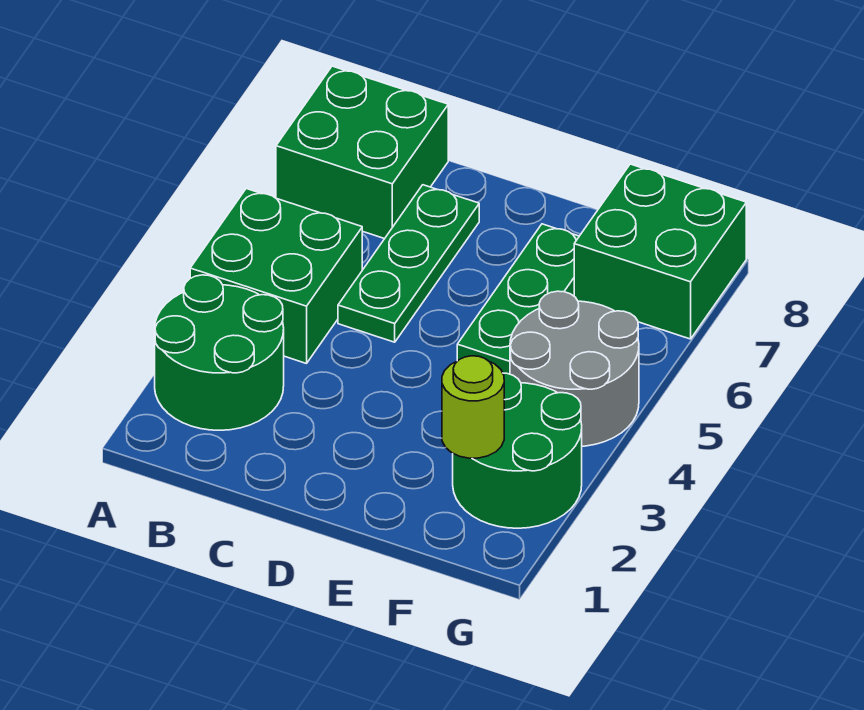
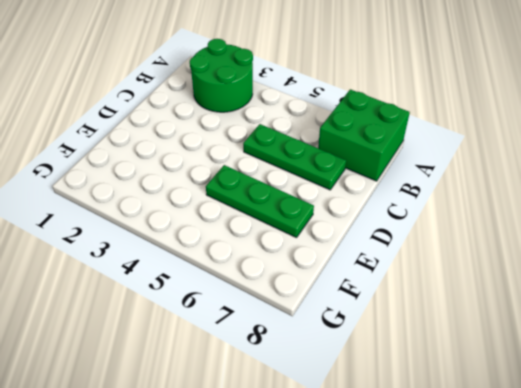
none -> green brick A4:B5 level 1
none -> green round brick F2:G3 level 1

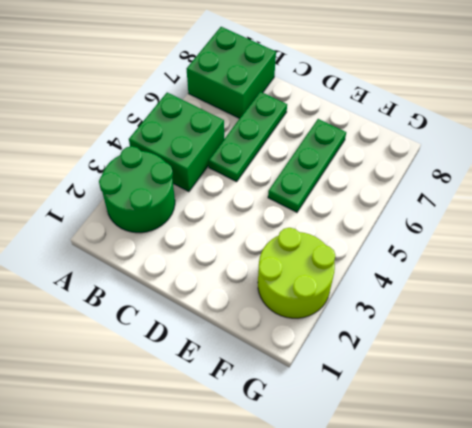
lime round brick F2:G3 level 1 -> green round brick F2:G3 level 1
none -> grey round brick F4:G5 level 1
none -> green brick F7:G8 level 1

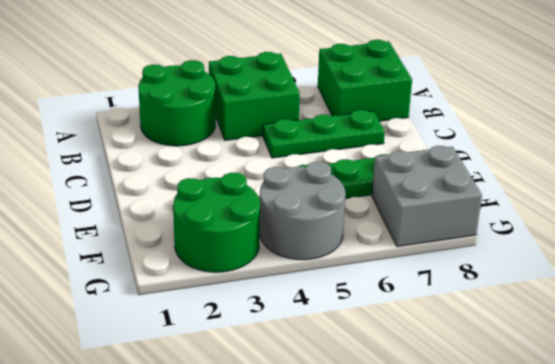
grey brick F7:G8 level 1 -> green brick F7:G8 level 1
none -> lime round brick F2 level 2

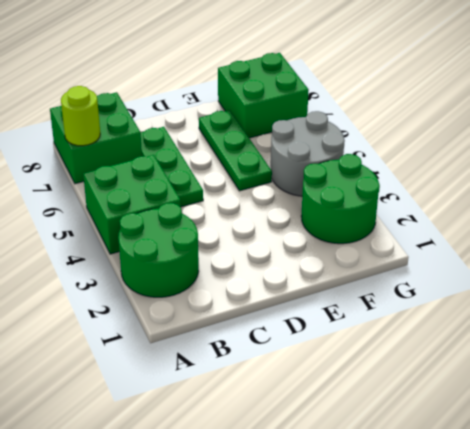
lime round brick A7 level 2 -> lime round brick F2 level 2

